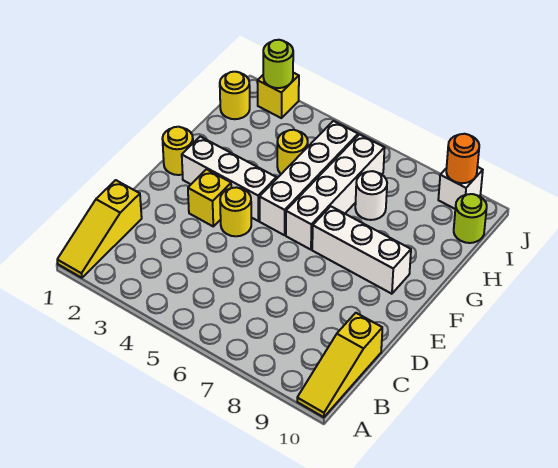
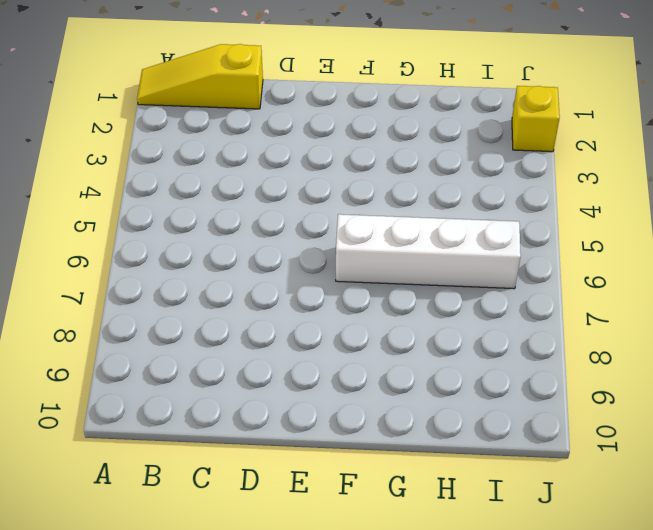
none -> yellow slope A10:C10 level 1 top C
none -> yellow brick E3 level 1
none -> yellow round brick E4 level 1

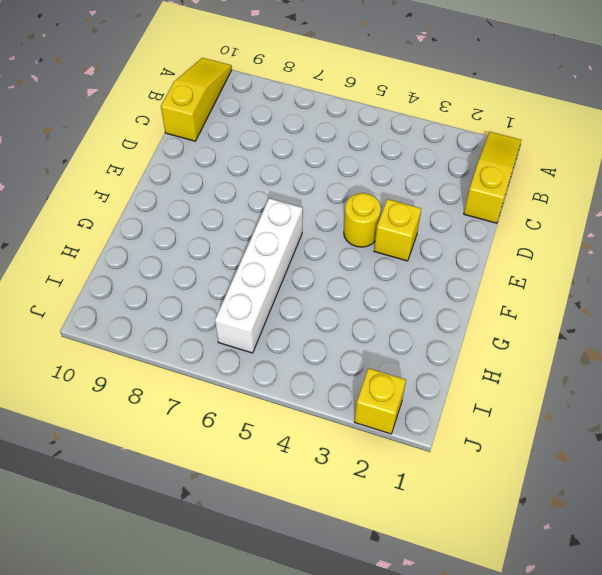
none -> yellow round brick F1 level 1
none -> white brick F2:F4 level 1
none -> white brick F5:I5 level 1

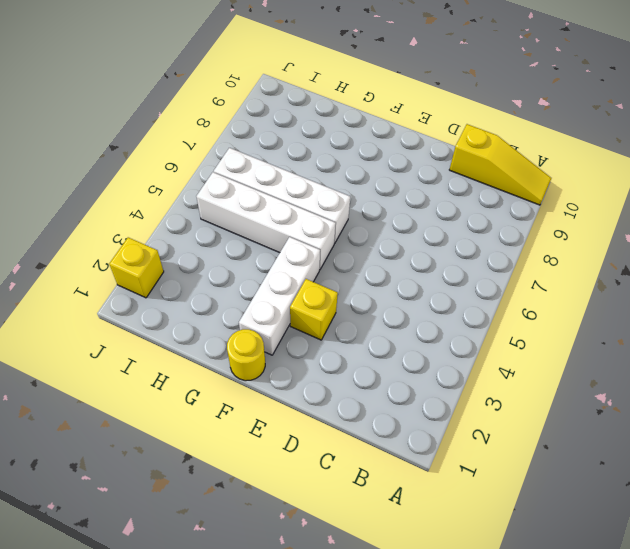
none -> yellow slope A1:C1 level 1 top C
none -> yellow round brick E4 level 1
none -> white brick F7:F9 level 1

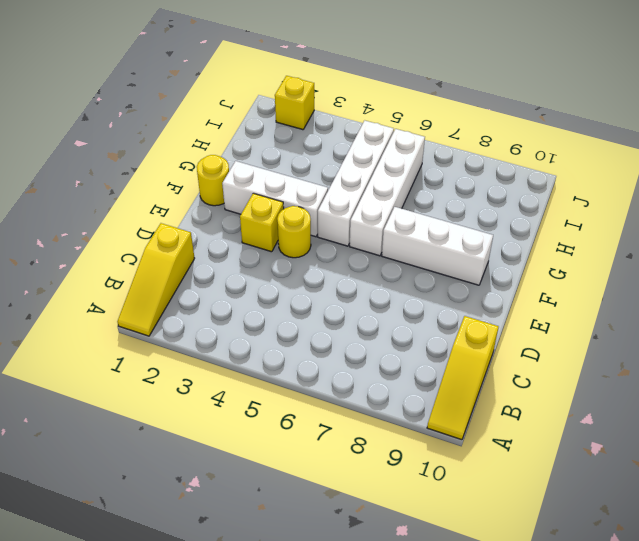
none -> yellow round brick H4 level 1
none -> white round brick H7 level 1
none -> yellow round brick I1 level 1

